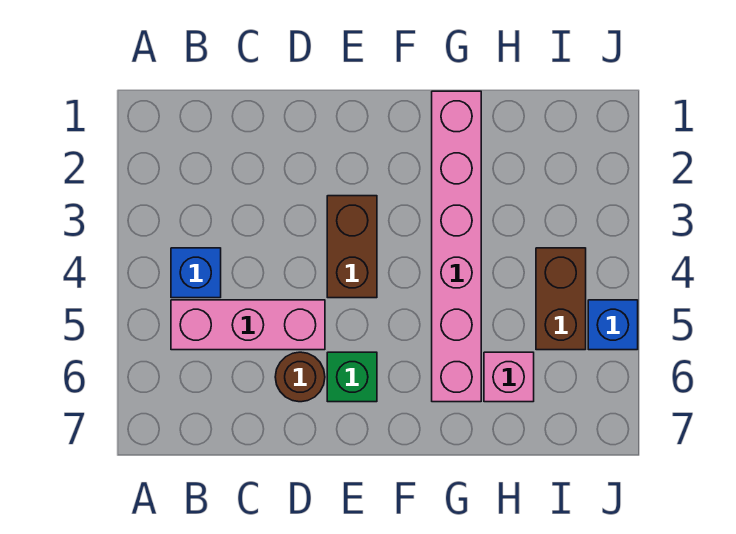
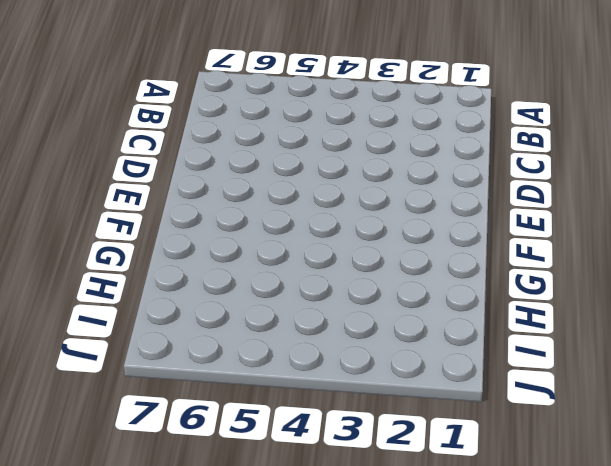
none -> blue brick B4 level 1
none -> pink brick B5:D5 level 1

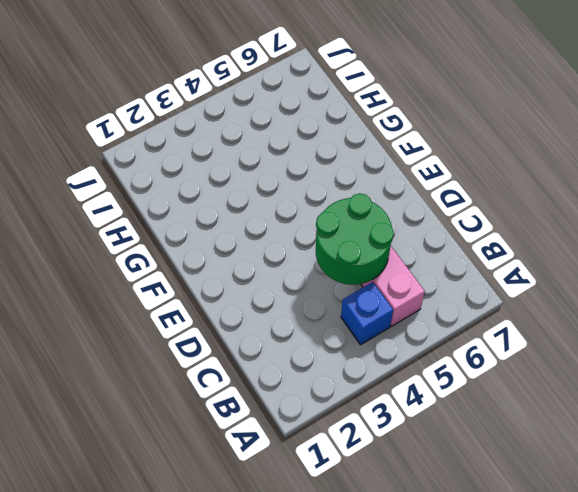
green round brick C4:D5 level 2 -> none
none -> brown round brick D6 level 1
none -> brown brick E3:E4 level 1

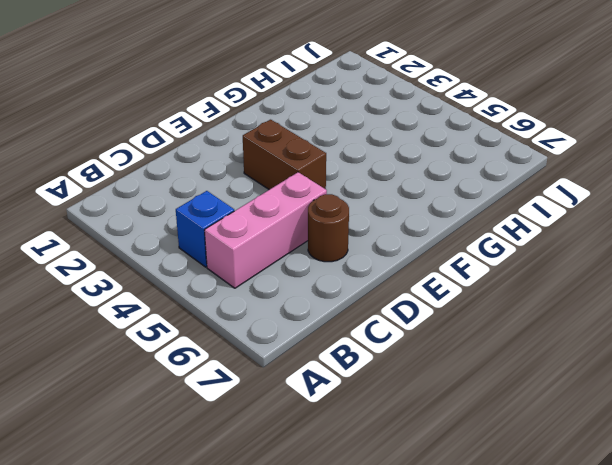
none -> green brick E6 level 1
none -> pink brick G1:G6 level 1

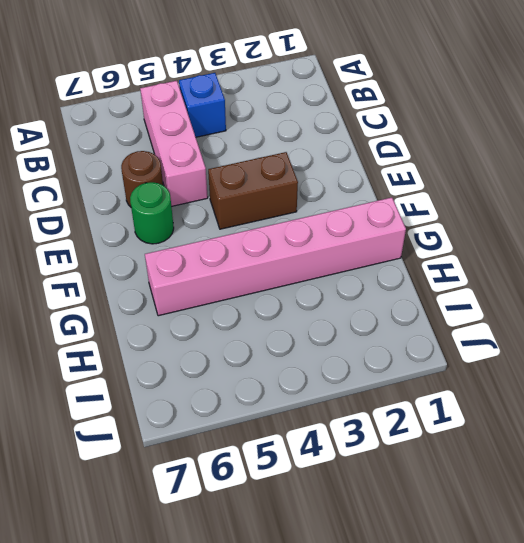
green round brick E6 level 1 -> green brick E6 level 1
none -> pink brick H6 level 1
none -> brown brick I4:I5 level 1

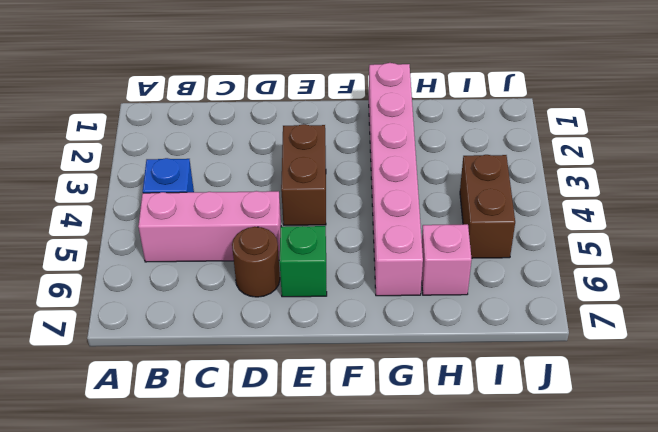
none -> blue brick J5 level 1

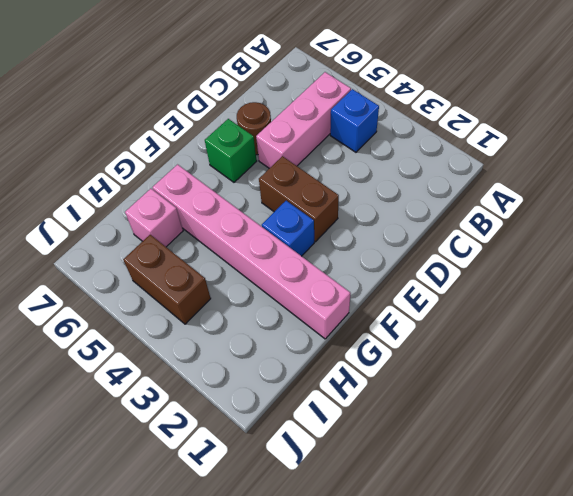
blue brick F3 level 1 -> blue brick J5 level 1

